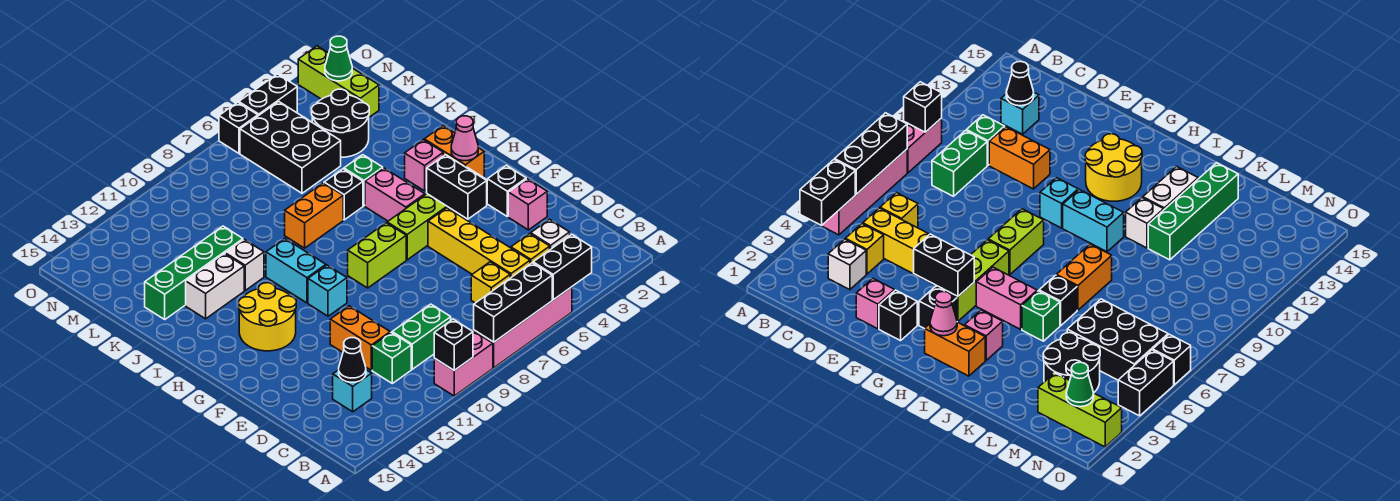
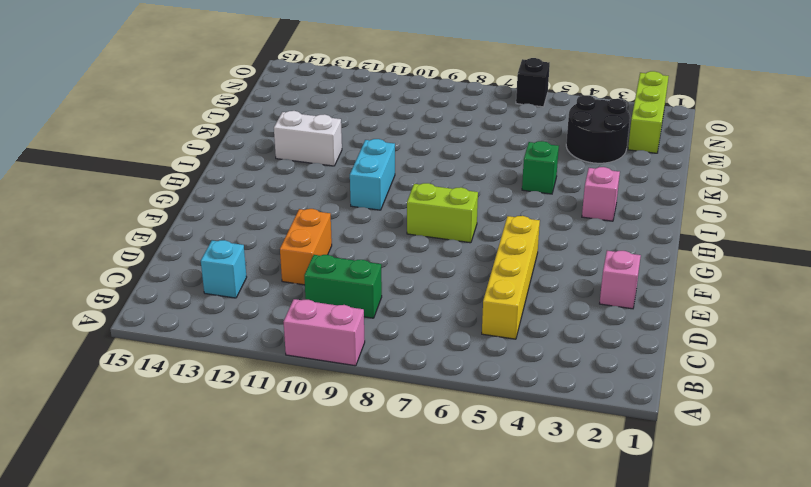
none -> pink brick A5:A8 level 1
none -> white brick C3 level 1
none -> yellow brick C4 level 1
none -> yellow brick C6 level 1

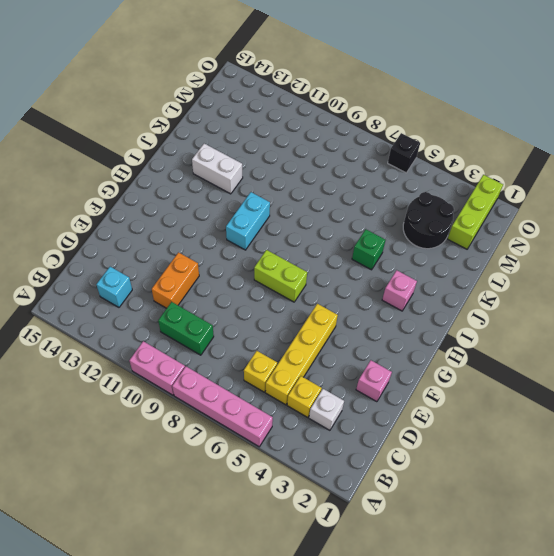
none -> green brick C11 level 1
none -> black brick F2 level 1
none -> black brick G3 level 1
none -> lime brick G4:G6 level 1

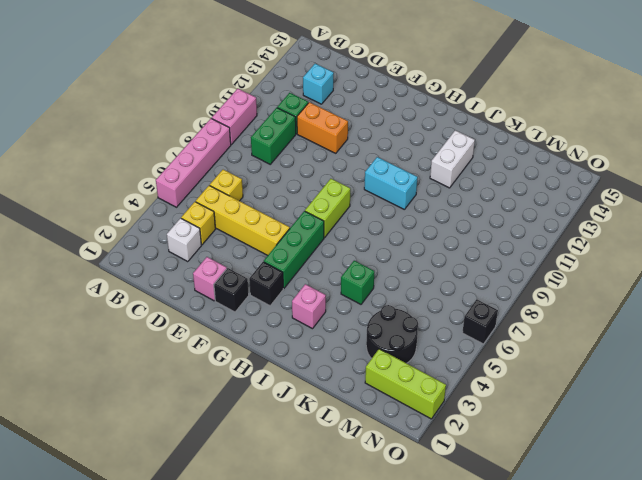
green brick G4:G6 level 1 -> lime brick G4:G6 level 1
none -> cyan brick G10 level 1
none -> yellow round brick G12:H13 level 1
none -> orange brick H2:I2 level 1
none -> pink brick H5:I5 level 1

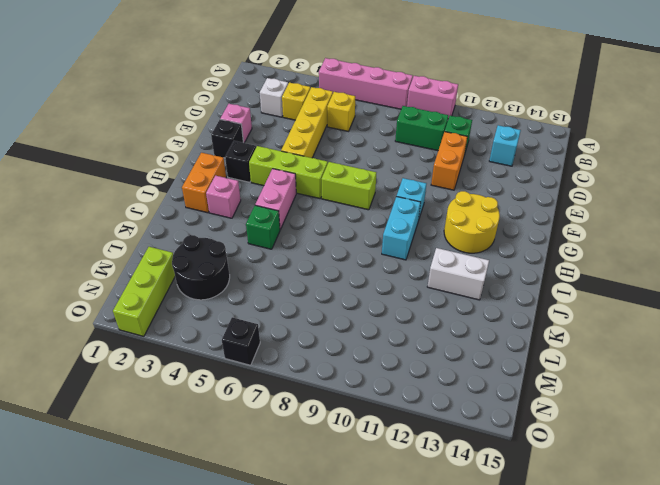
none -> black brick J6 level 1
none -> orange brick J7:J8 level 1
none -> white brick J11 level 1
none -> green brick K11:K14 level 1

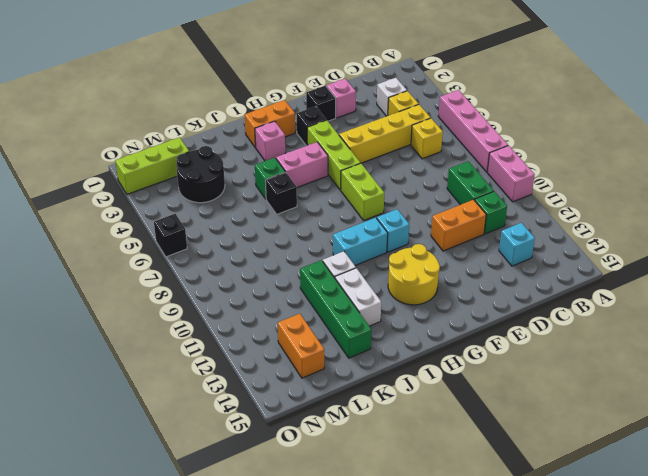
orange brick M13:M14 level 1 -> orange brick J7:J8 level 1
none -> black brick L5:N6 level 1
none -> black brick O4:O5 level 1
none -> black brick A4:A5 level 2
none -> black brick A6:A8 level 2

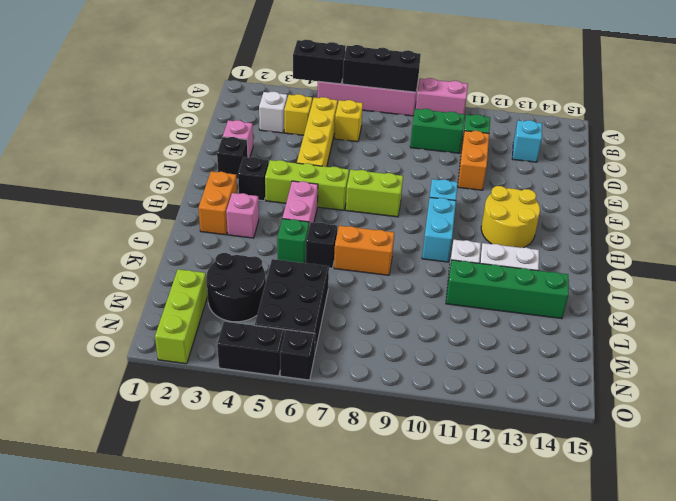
none -> black brick A10 level 2
none -> black cone C13 level 2
none -> black brick F4:G4 level 2
none -> pink cone H2 level 2

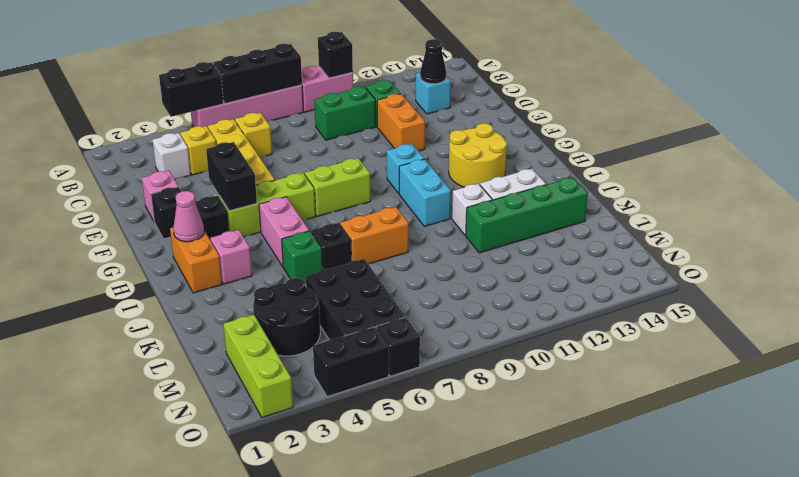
none -> green cone N2 level 2

